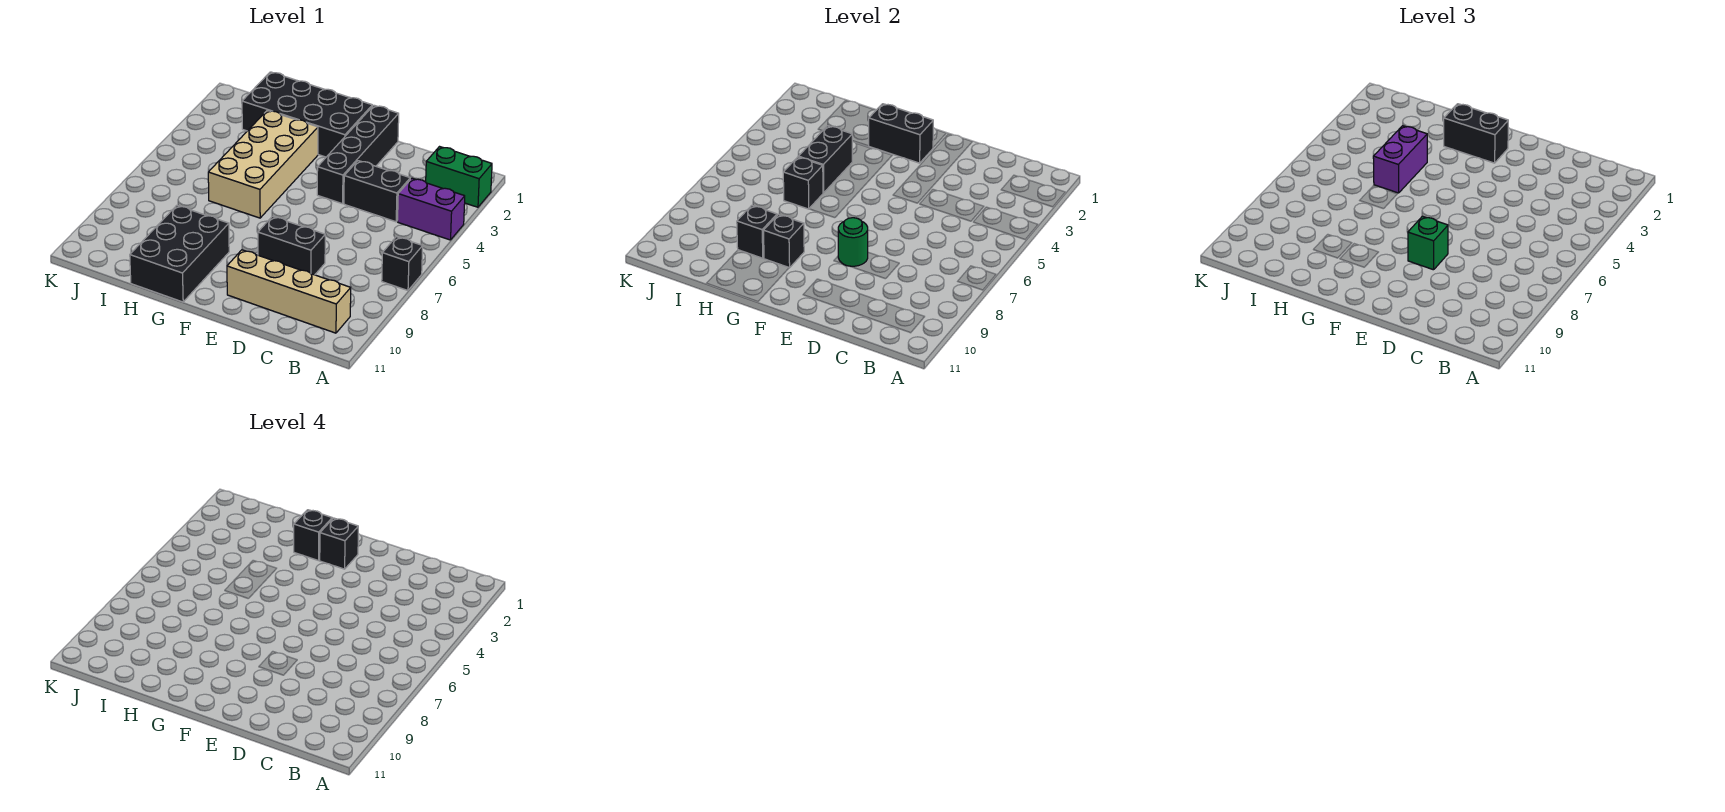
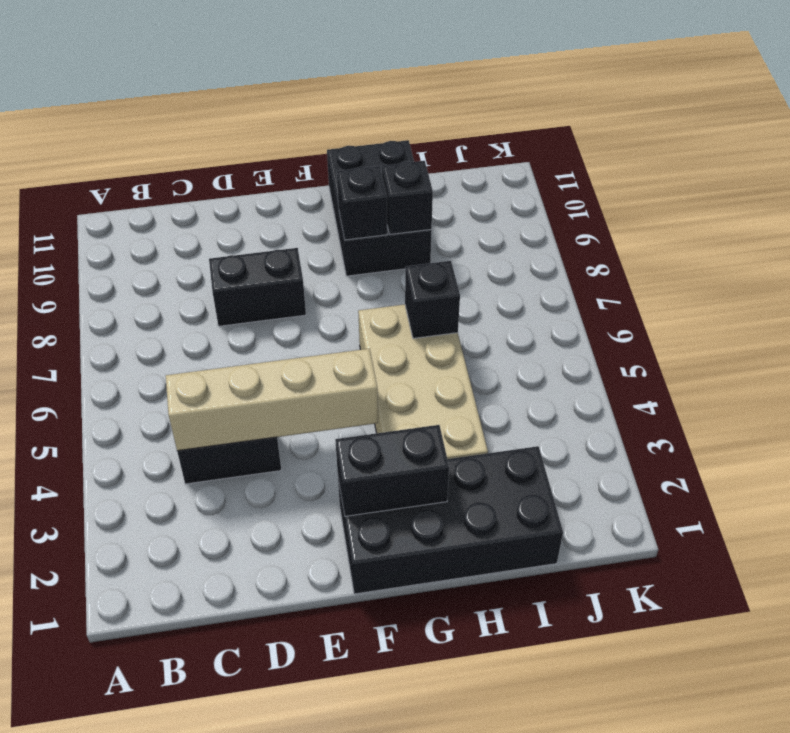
tan brick C4:F4 level 2 -> tan brick B10:E10 level 1
none -> green brick A2:B2 level 1
none -> purple brick A4:B4 level 1
none -> black brick A7 level 1

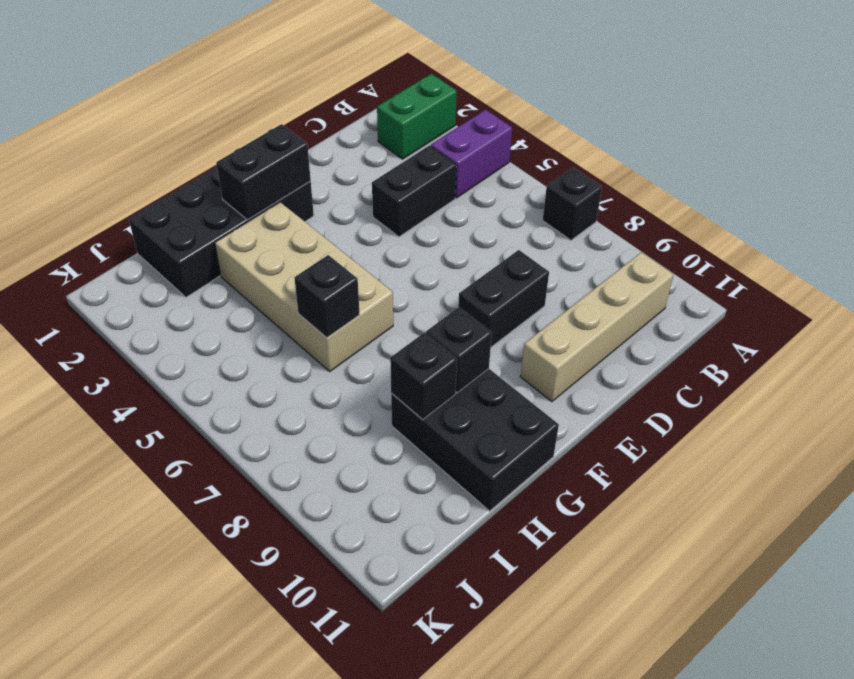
none -> black brick E1:E4 level 1
none -> green round brick E8 level 2
none -> black brick H4:H5 level 2

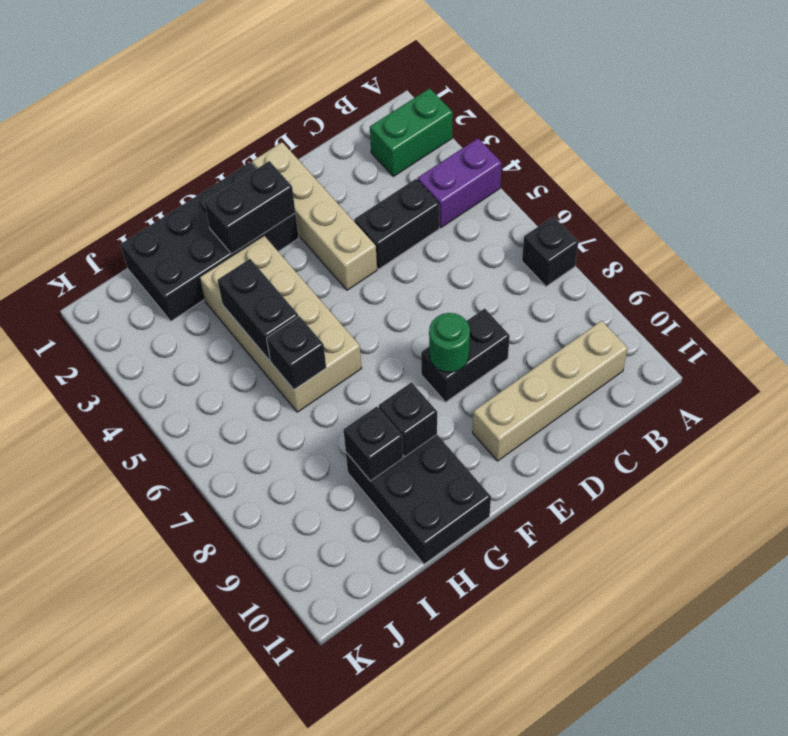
tan brick E1:E4 level 1 -> black brick E1:E4 level 1
none -> green brick E8 level 3
none -> black brick F2:G2 level 3
none -> purple brick H4:H5 level 3

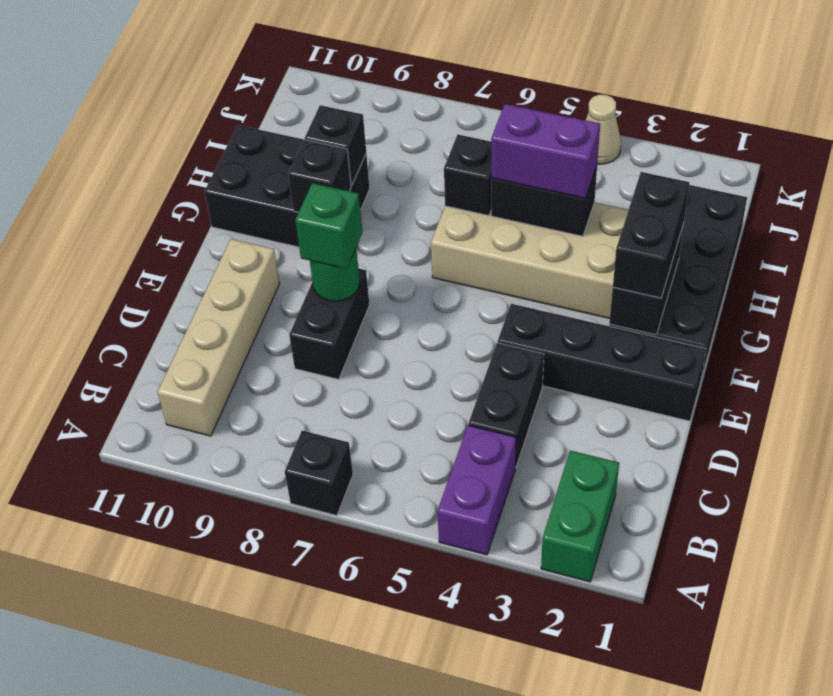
tan cone K4 level 1 -> none
none -> black brick F2 level 4
none -> black brick G2 level 4

